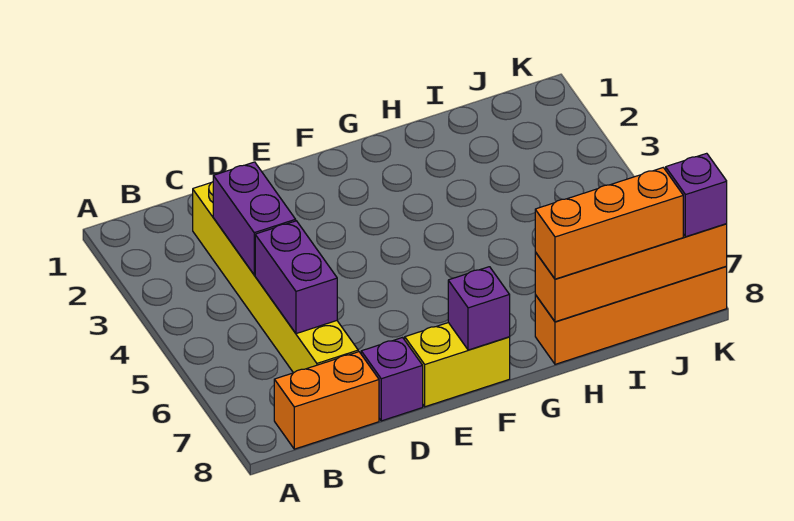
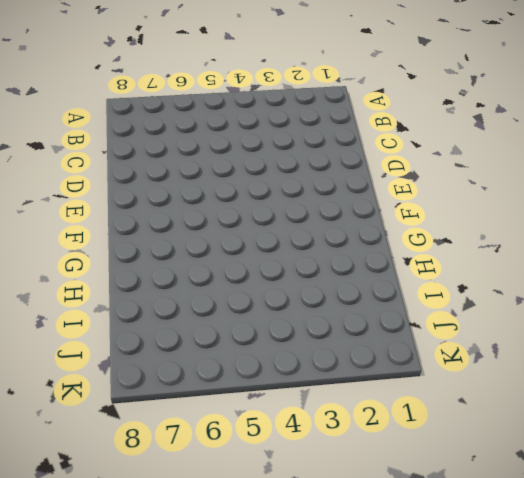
none -> orange brick B8:C8 level 1
none -> yellow brick C2:C7 level 1

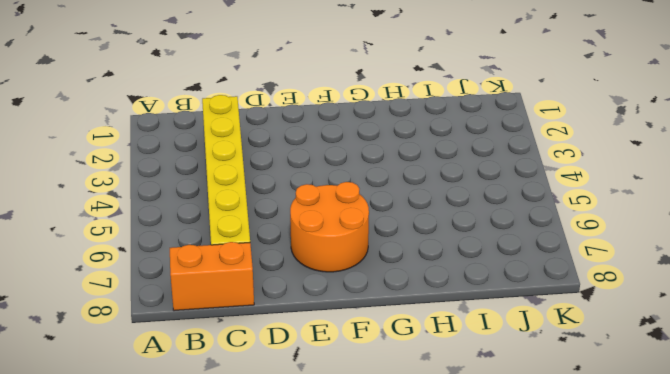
orange round brick E6:F7 level 1 -> none
none -> purple brick D8 level 1
none -> yellow brick E8:F8 level 1

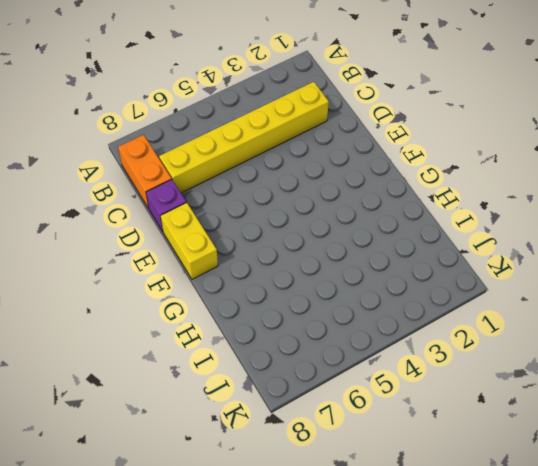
none -> orange brick H8:K8 level 1
none -> purple brick C3:C4 level 2

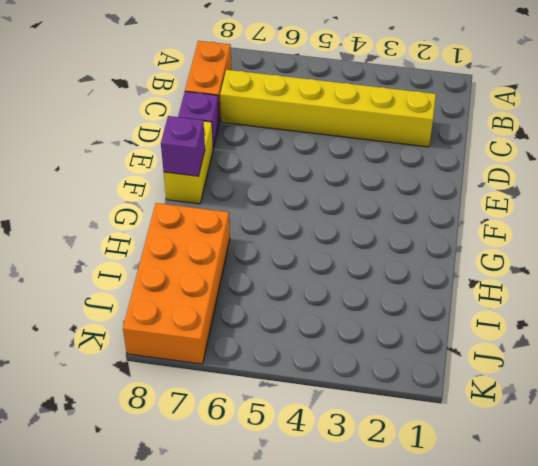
orange brick H7:K8 level 1 -> orange brick H8:K8 level 1
none -> purple brick C3:C4 level 2
none -> purple brick C5:C6 level 2

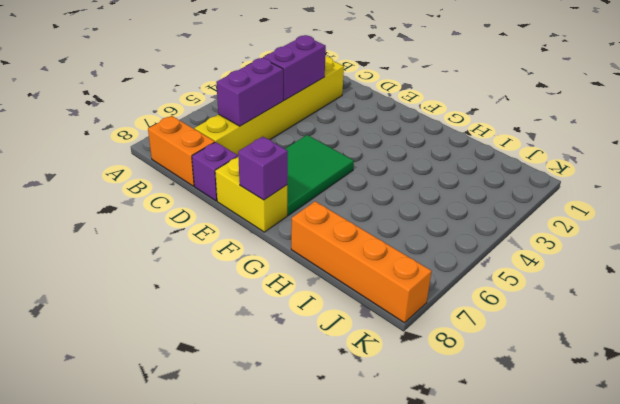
green tile E5:F7 level 1 -> none
none -> orange brick H8:K8 level 2
none -> orange brick H8:J8 level 3

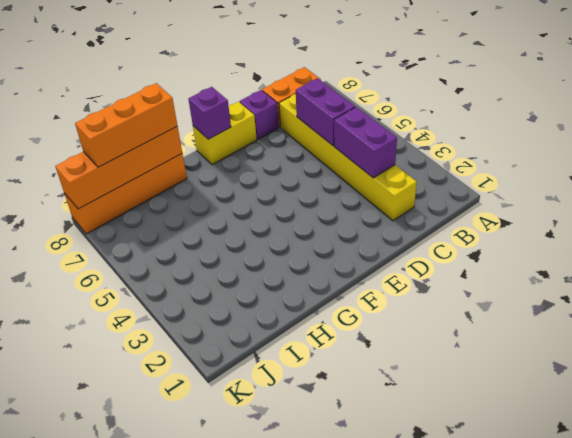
none -> purple brick K8 level 3

